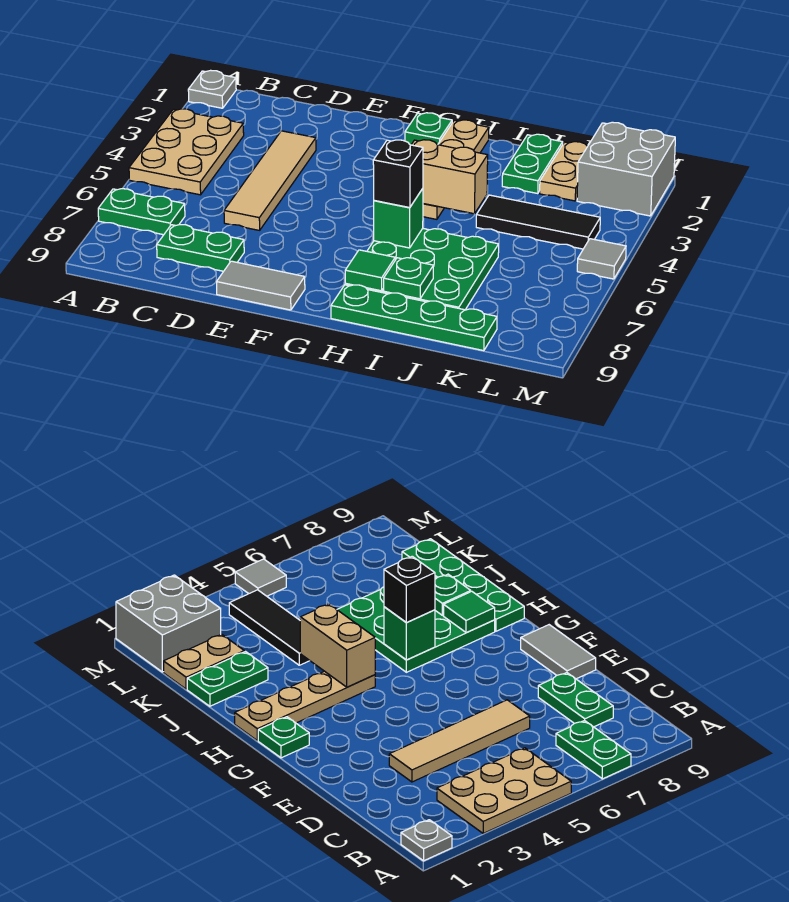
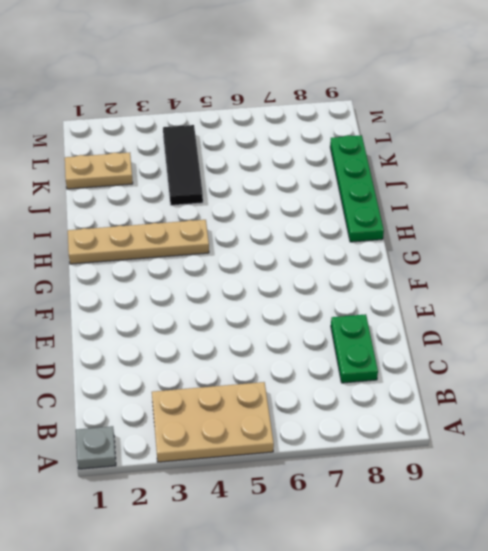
none -> green plate A7:B7 level 1
none -> tan tile D3:D6 level 1
none -> grey tile E9:F9 level 1

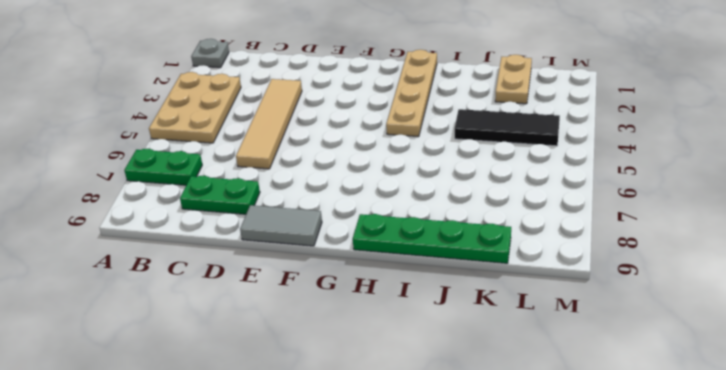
none -> green plate G1 level 1
none -> green plate H6:J8 level 1
none -> green plate J1:J2 level 1

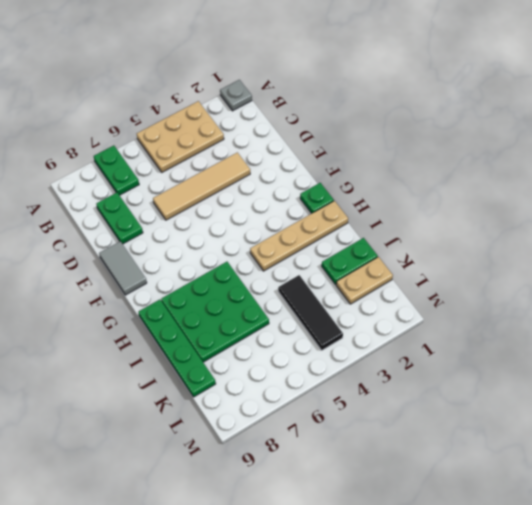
none -> grey brick L1:M2 level 1
none -> grey tile M5 level 1
none -> tan brick H4:I4 level 2

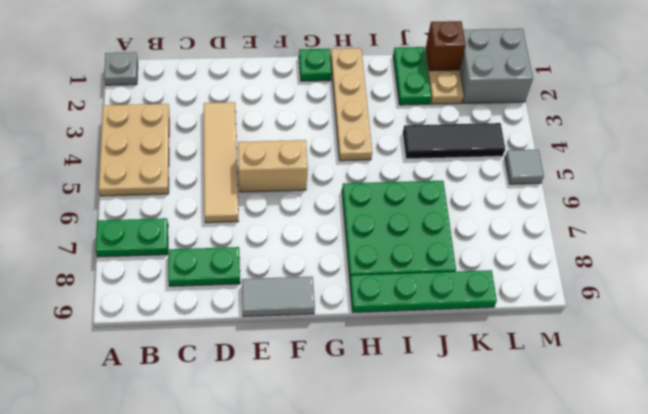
tan brick E5:F5 level 1 -> tan brick H4:I4 level 2
brown brick K1 level 2 -> none
none -> green brick H6 level 2
none -> green tile H8 level 2
none -> green plate I8 level 2

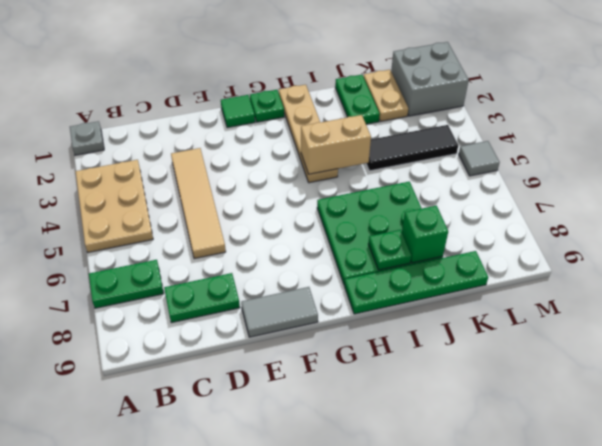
green tile F1 level 1 -> green tile H8 level 2
green brick J8 level 2 -> green brick H6 level 2
none -> black brick H6 level 3

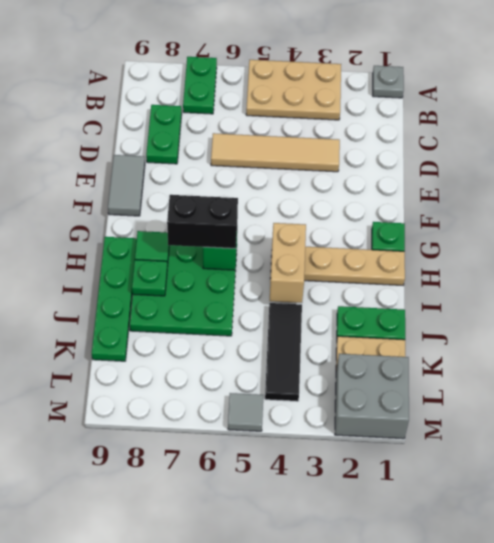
black brick H6:H7 level 3 -> black brick H6 level 3

